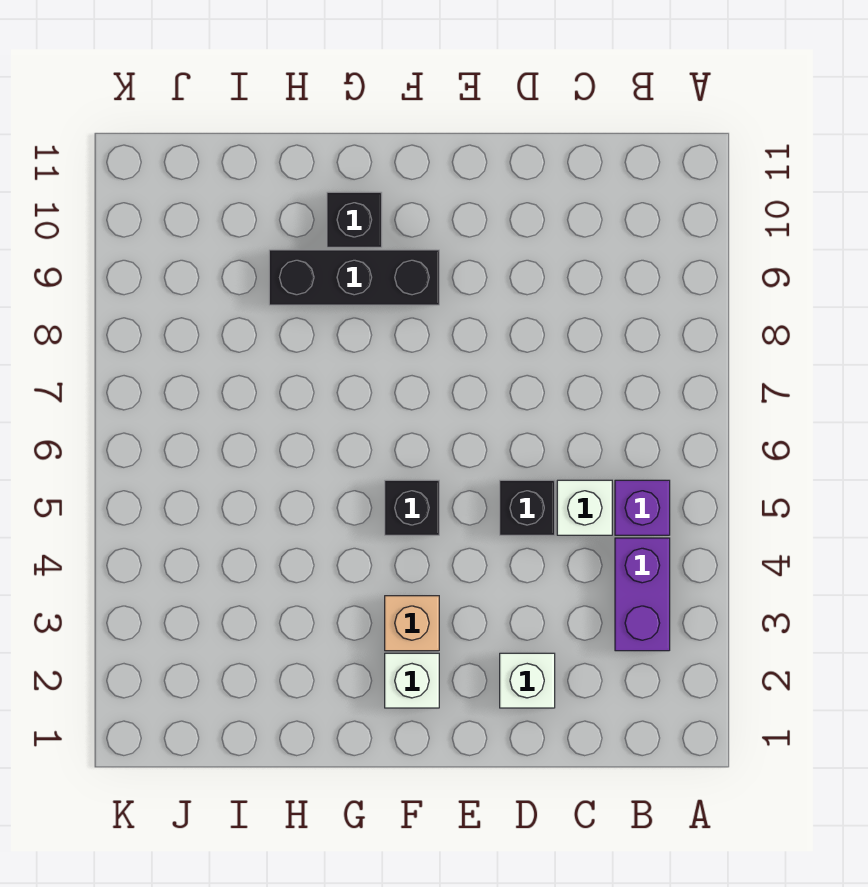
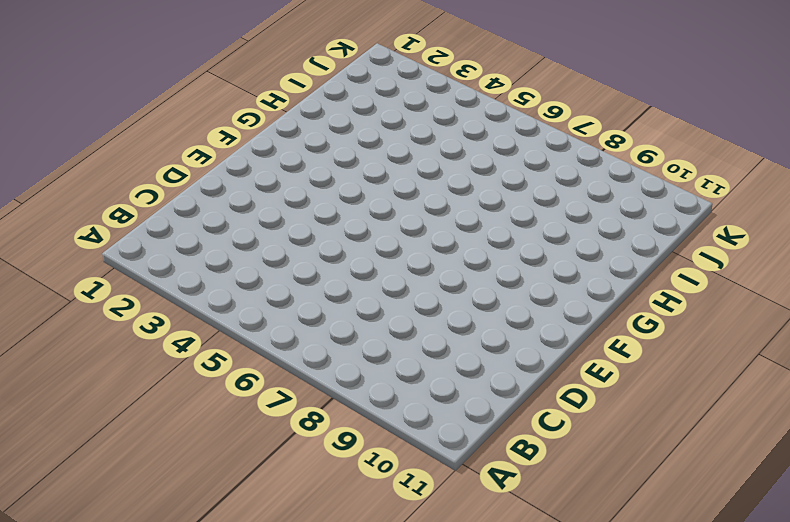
none -> purple brick B3:B4 level 1
none -> purple brick B5 level 1

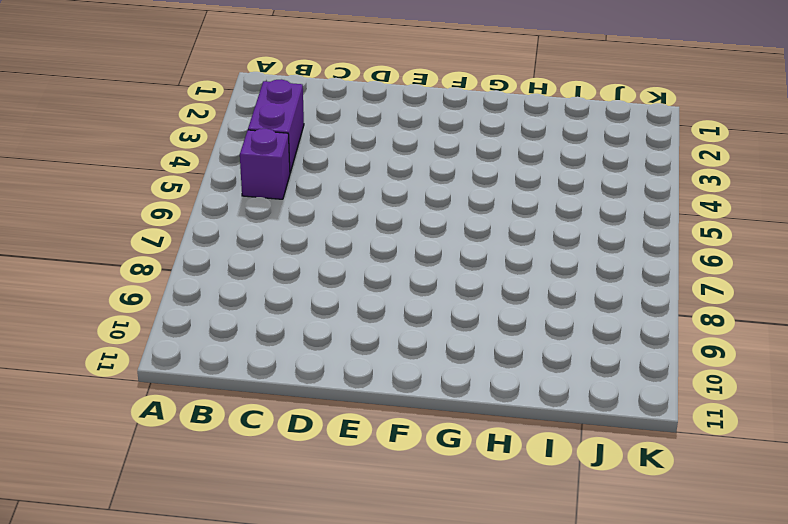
none -> white brick C5 level 1
none -> white brick D2 level 1

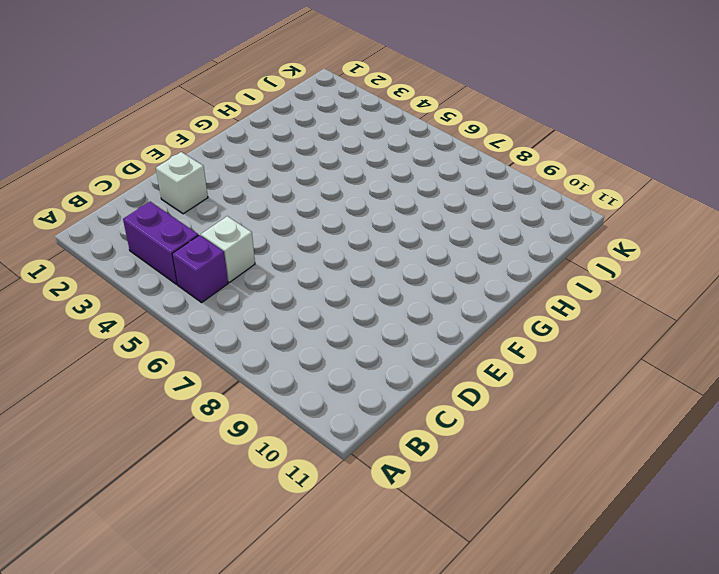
none -> black brick D5 level 1
none -> white brick F2 level 1

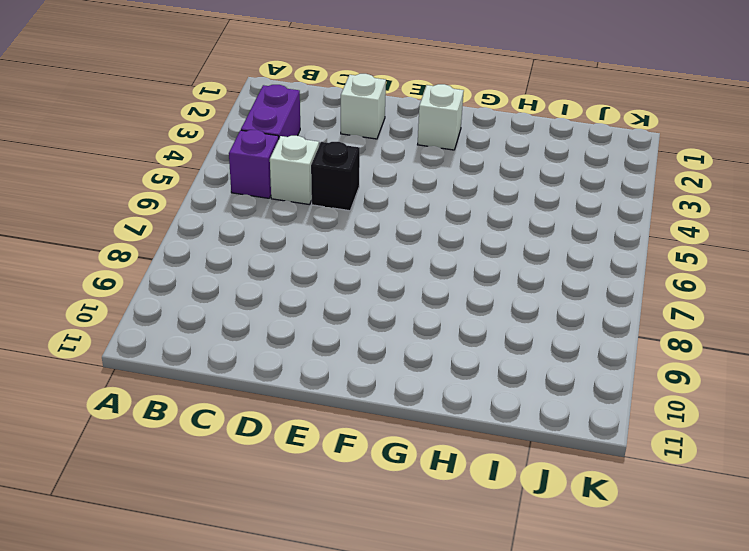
none -> tan brick F3 level 1
none -> black brick F5 level 1

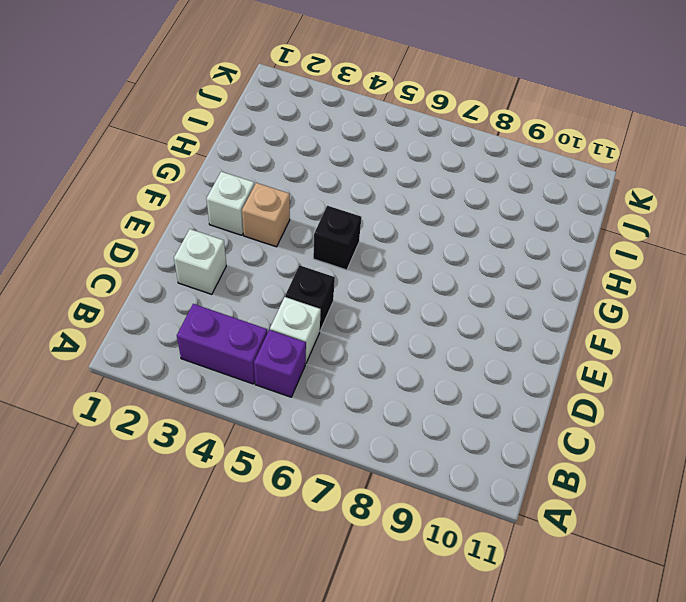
none -> black brick F9:H9 level 1
none -> black brick G10 level 1

